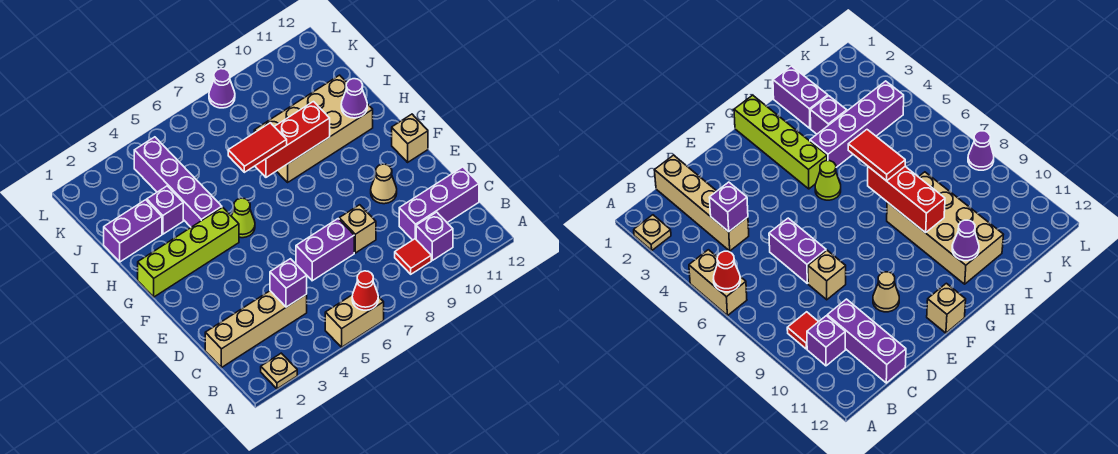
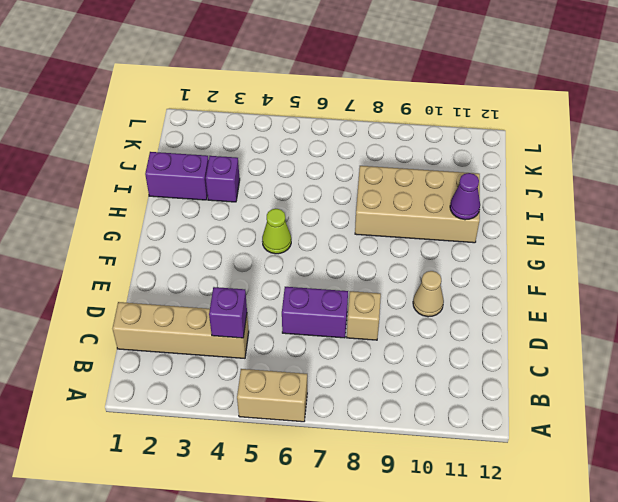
none -> tan plate A2 level 1
none -> red tile B9 level 1
none -> purple brick B10 level 1

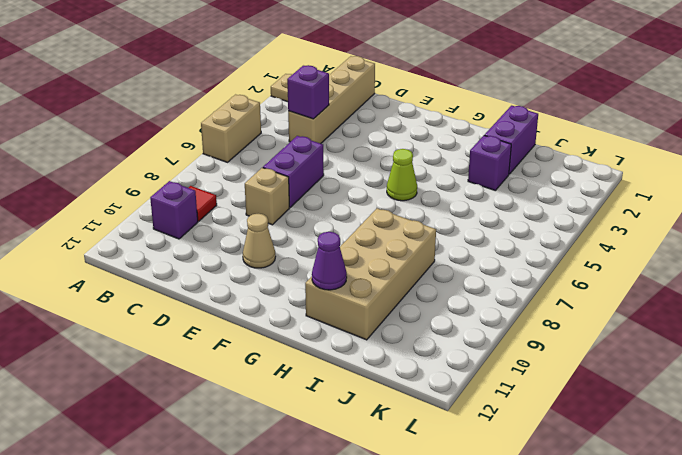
none -> purple brick C10:C12 level 1
none -> tan brick F12 level 1
none -> lime brick G1:G4 level 1

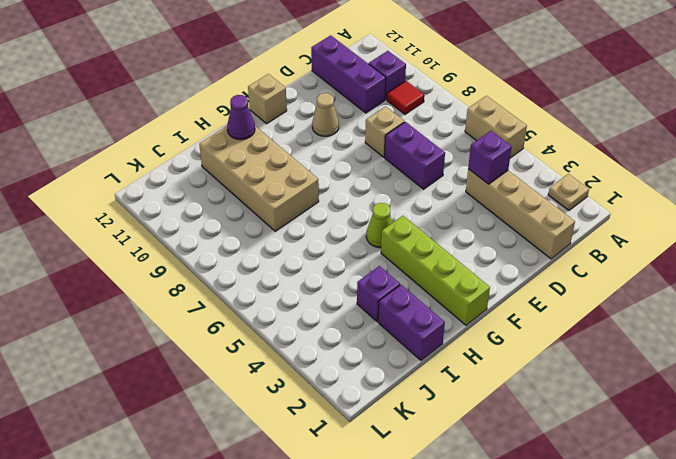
none -> purple brick H4:K4 level 1
none -> purple cone L8 level 1
none -> red cone A6 level 2

